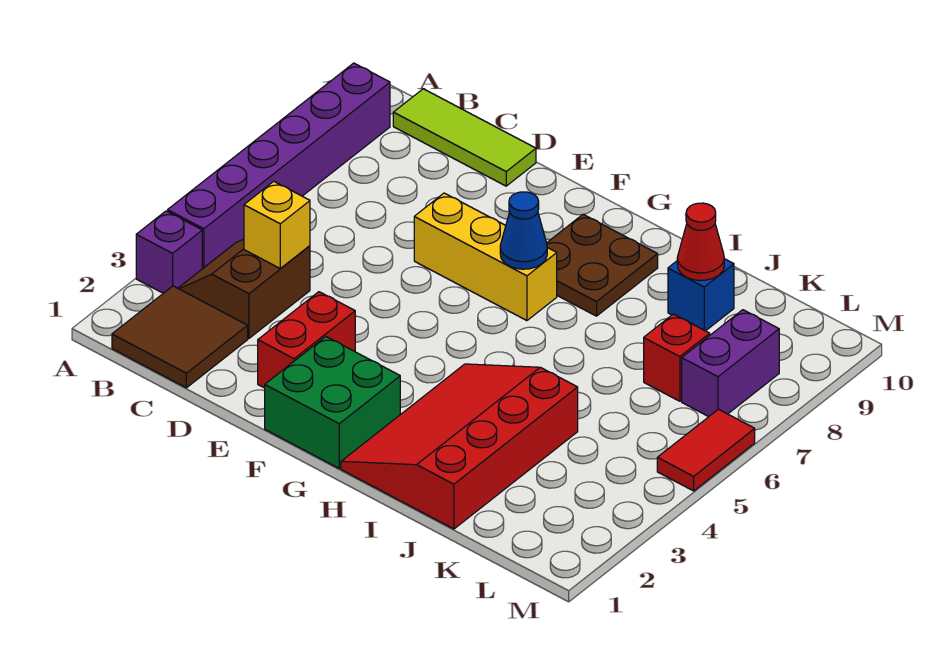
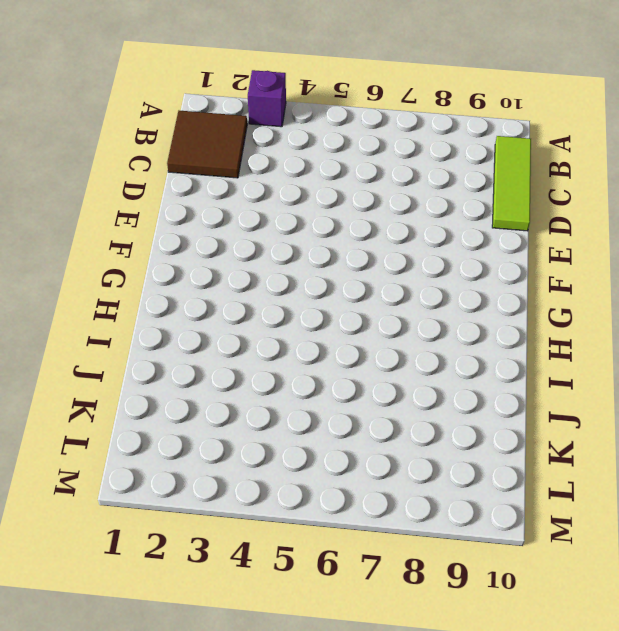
none -> purple brick A4:A9 level 1
none -> brown slope B3:C4 level 1 top C
none -> red brick E2:E3 level 1

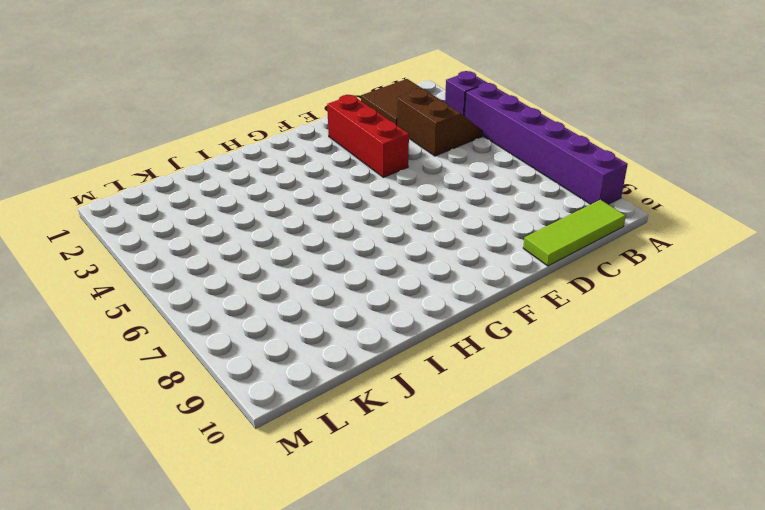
red brick E2:E4 level 1 -> red brick E2:E3 level 1
none -> yellow brick E7:G7 level 1
none -> green brick F1:G2 level 1
none -> brown plate G8:H9 level 1

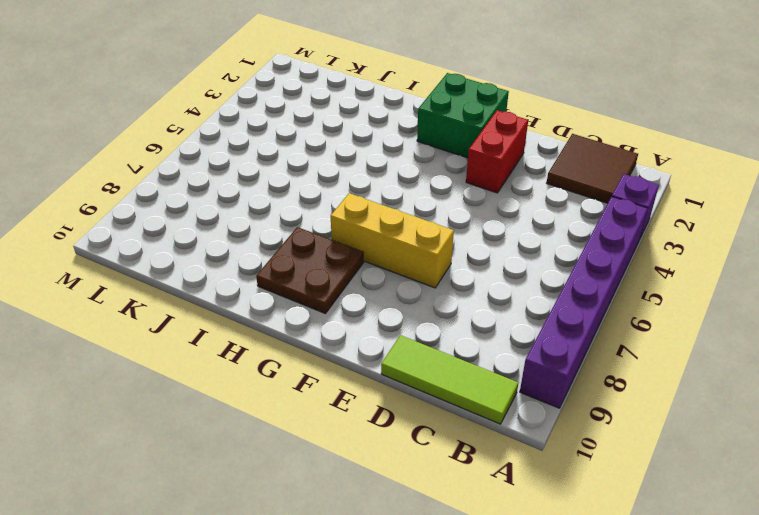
none -> brown slope B3:C4 level 1 top C
none -> red slope H1:J4 level 1 top J
none -> blue brick J9 level 1

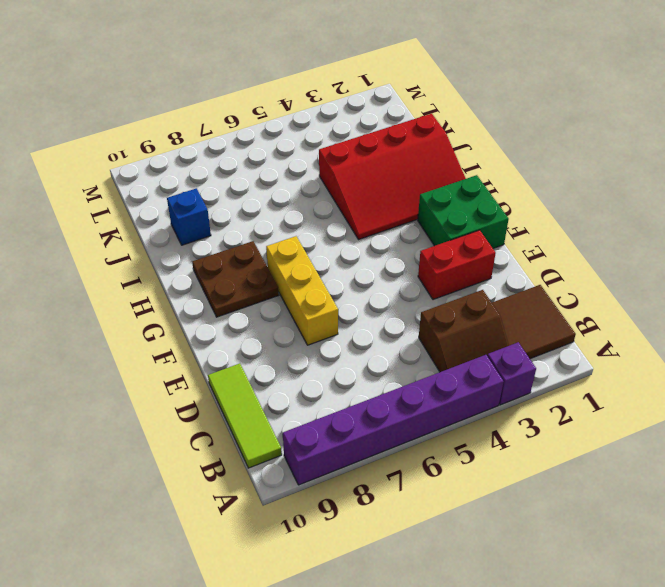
none -> red brick K7 level 1
none -> purple brick L7:L8 level 1
none -> red tile M5:M6 level 1

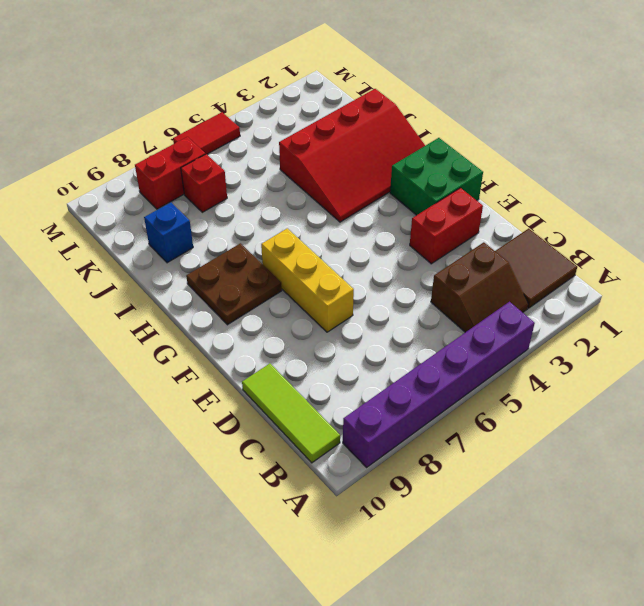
red brick L7:L8 level 1 -> purple brick L7:L8 level 1
none -> purple brick A3 level 1
none -> yellow brick C4 level 2
none -> blue cone G7 level 2

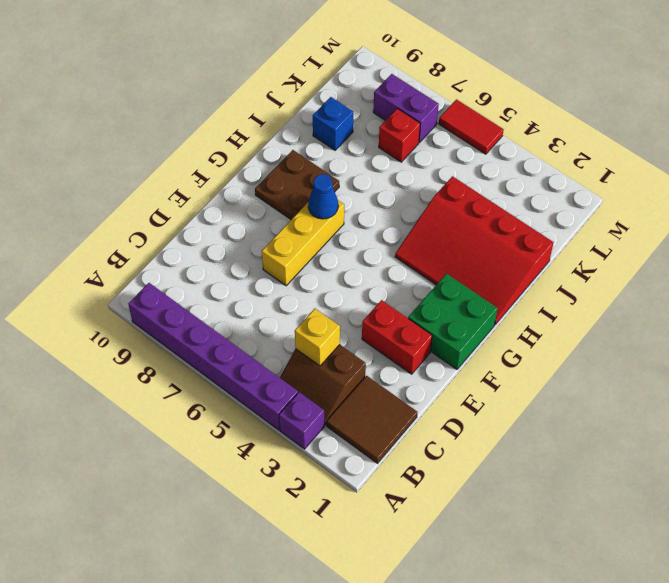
none -> lime tile B10:D10 level 1
none -> red cone J9 level 2

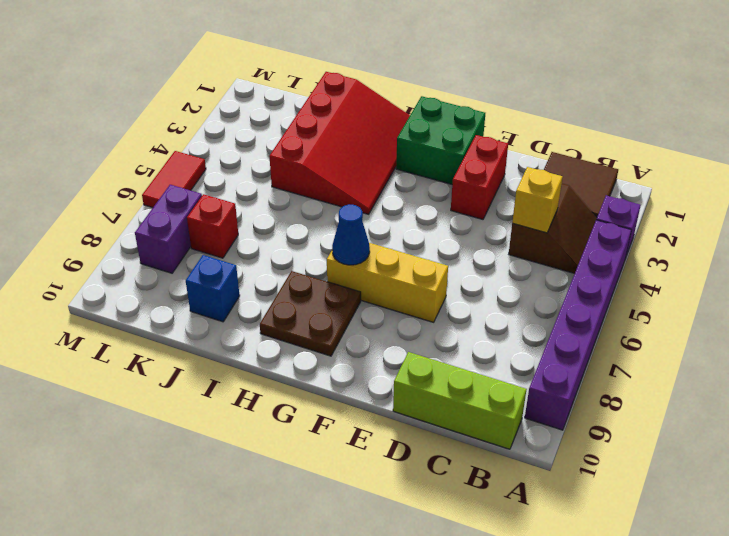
lime brick B10:D10 level 1 -> lime tile B10:D10 level 1
none -> red cone J9 level 2

